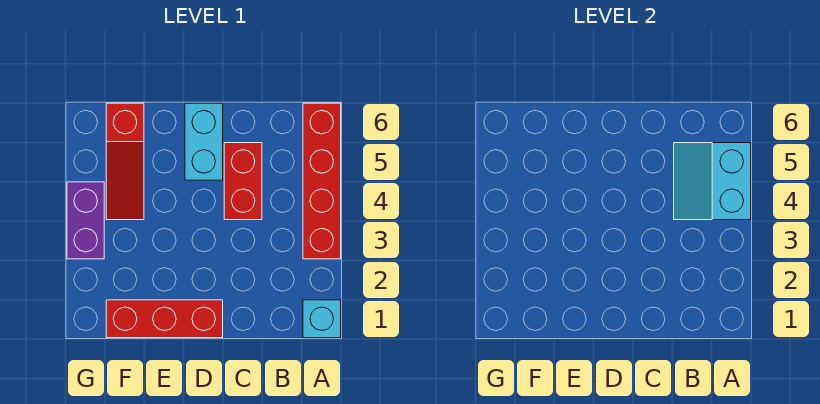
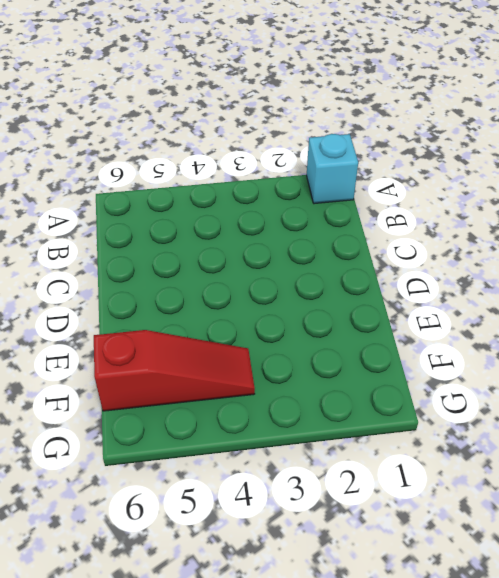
none -> red brick A3:A6 level 1
none -> red brick C4:C5 level 1

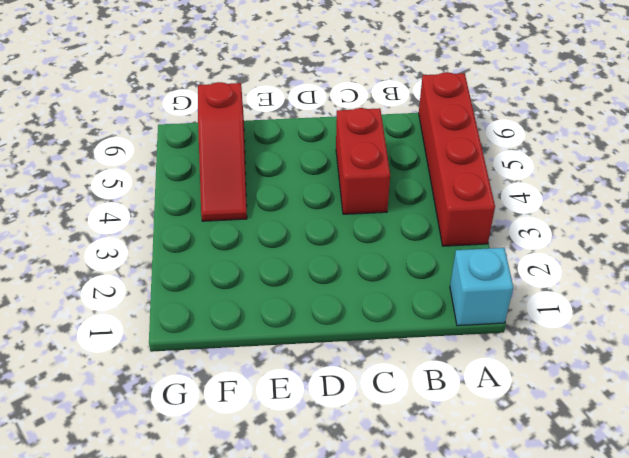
none -> red brick D1:F1 level 1
none -> cyan brick D5:D6 level 1

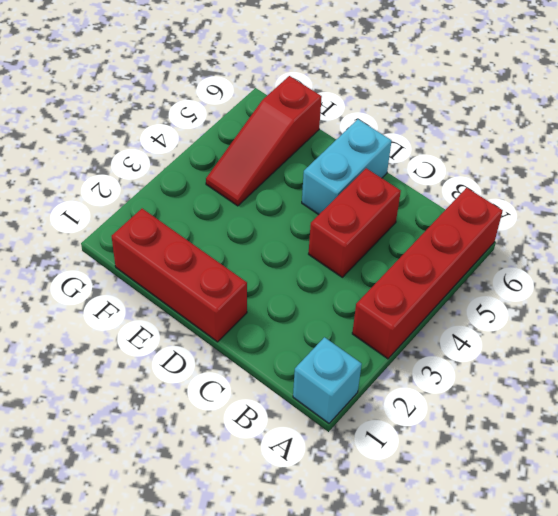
none -> purple brick G3:G4 level 1
none -> cyan slope A4:B5 level 2 top A

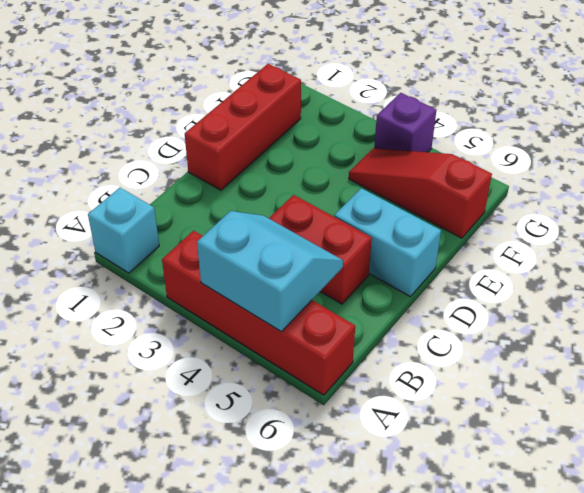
purple brick G4 level 1 -> purple brick G3:G4 level 1

